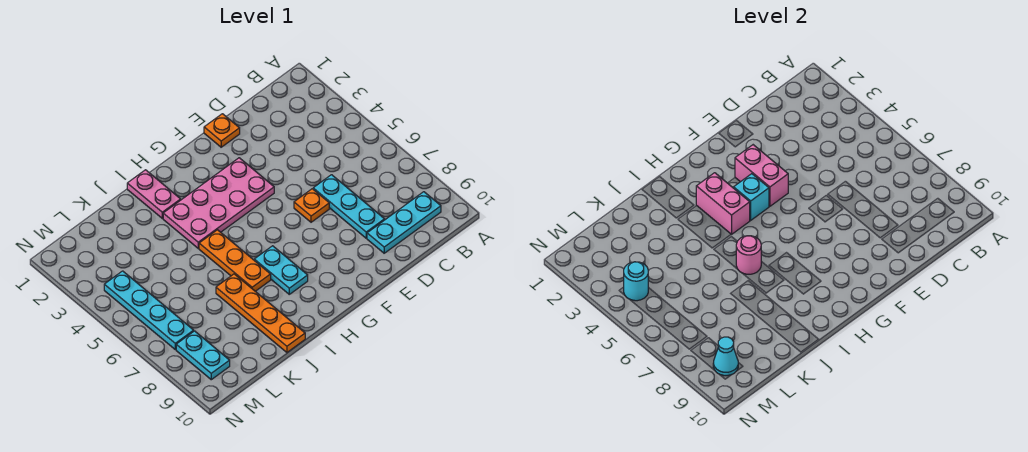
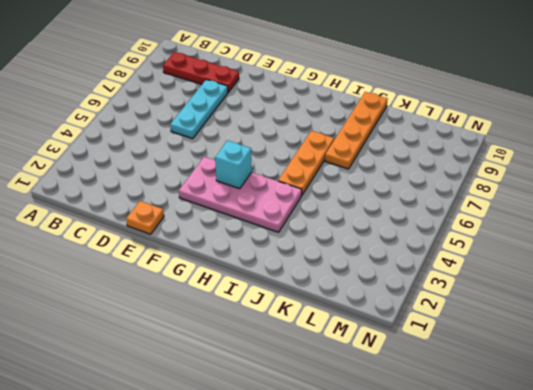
red plate B9:D9 level 1 -> cyan plate B9:D9 level 1
none -> orange plate E6 level 1
none -> cyan plate H7:H8 level 1
none -> pink plate I1:I2 level 1

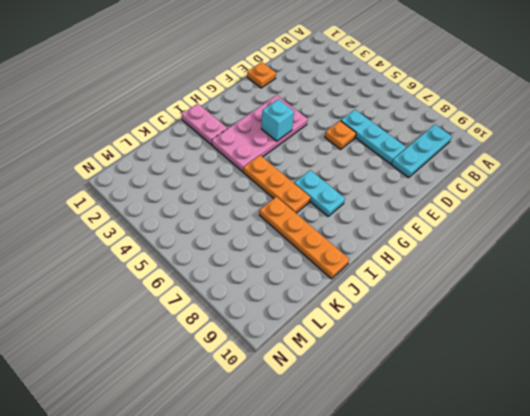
none -> cyan plate M4:M7 level 1
none -> cyan plate M8:M9 level 1
none -> pink brick F3:F4 level 2

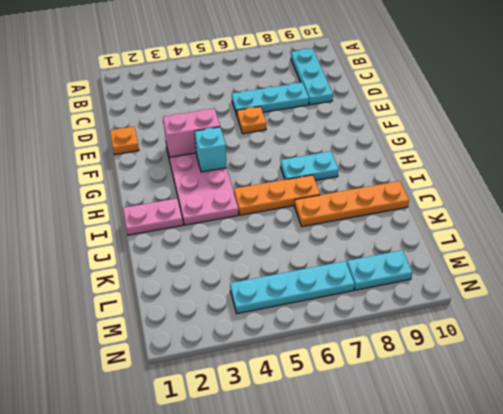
none -> pink brick H3:H4 level 2
none -> pink round brick I6 level 2
none -> cyan round brick M4 level 2

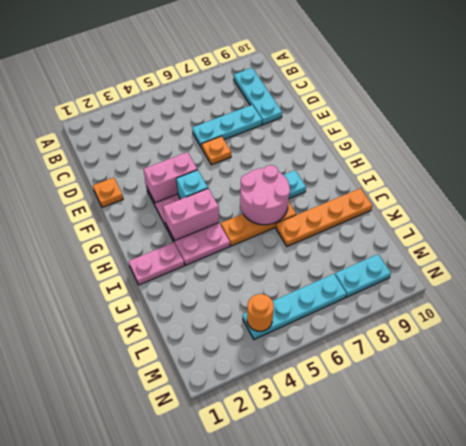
pink round brick H6:I7 level 2 -> pink round brick I6 level 2
orange round brick M4 level 2 -> cyan round brick M4 level 2
none -> cyan cone M9 level 2

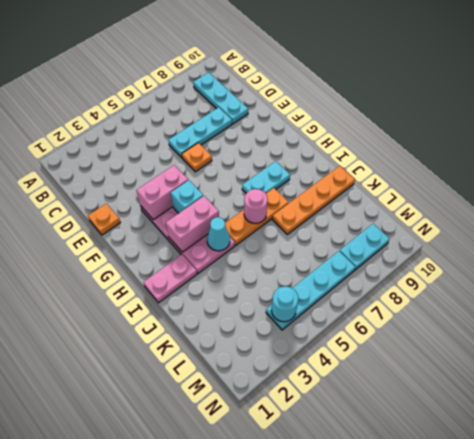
cyan cone I4 level 2 -> cyan cone M9 level 2

